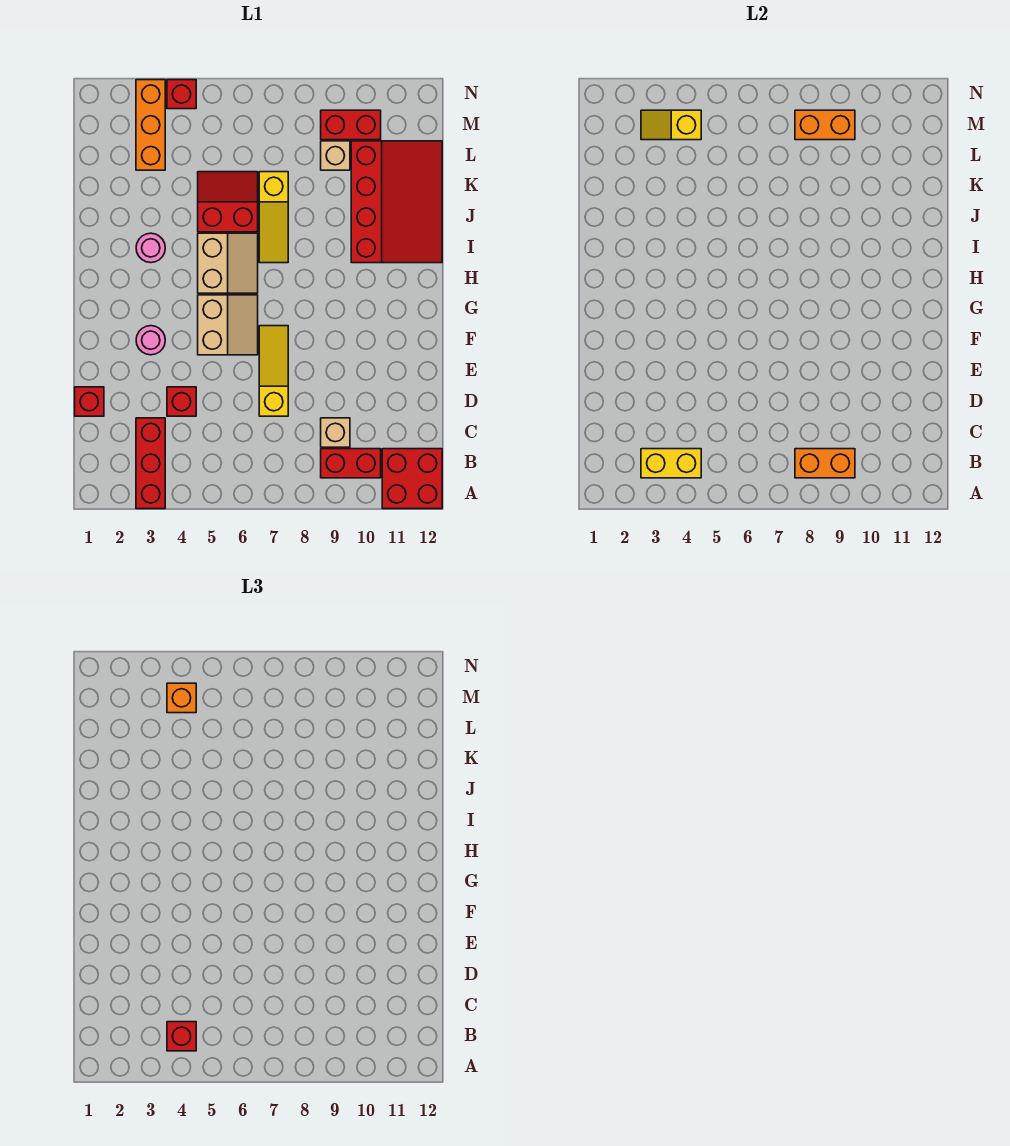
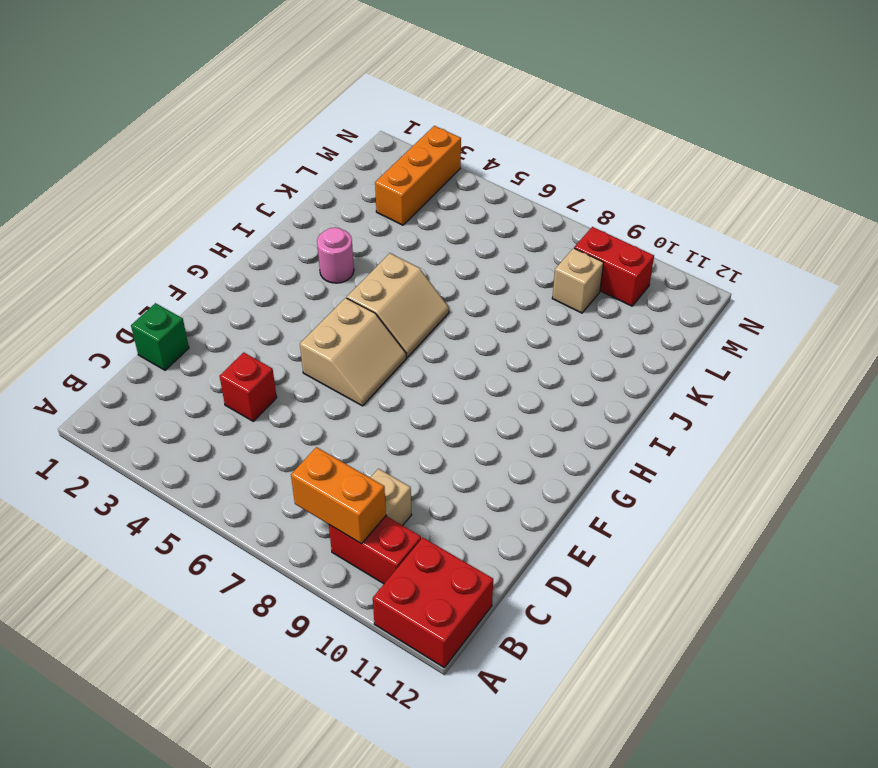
green brick D1 level 1 -> red brick D1 level 1
none -> red brick A3:C3 level 1
none -> yellow slope D7:F7 level 1 top D
none -> pink round brick F3 level 1

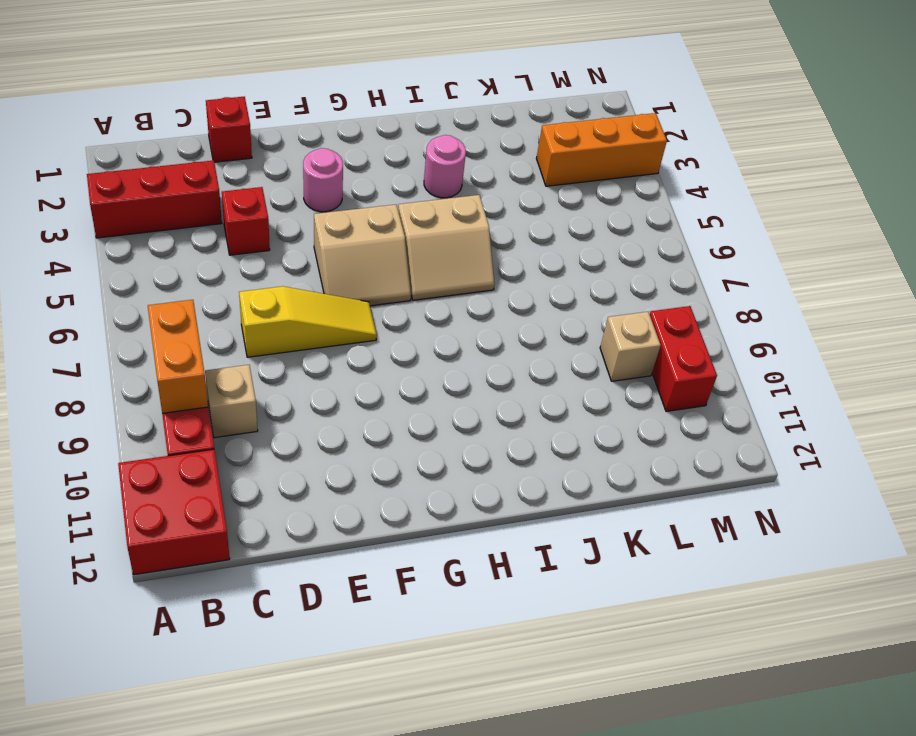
none -> yellow slope I7:K7 level 1 top K
none -> red slope I10:L12 level 1 top 10
none -> red slope J5:K6 level 1 top J

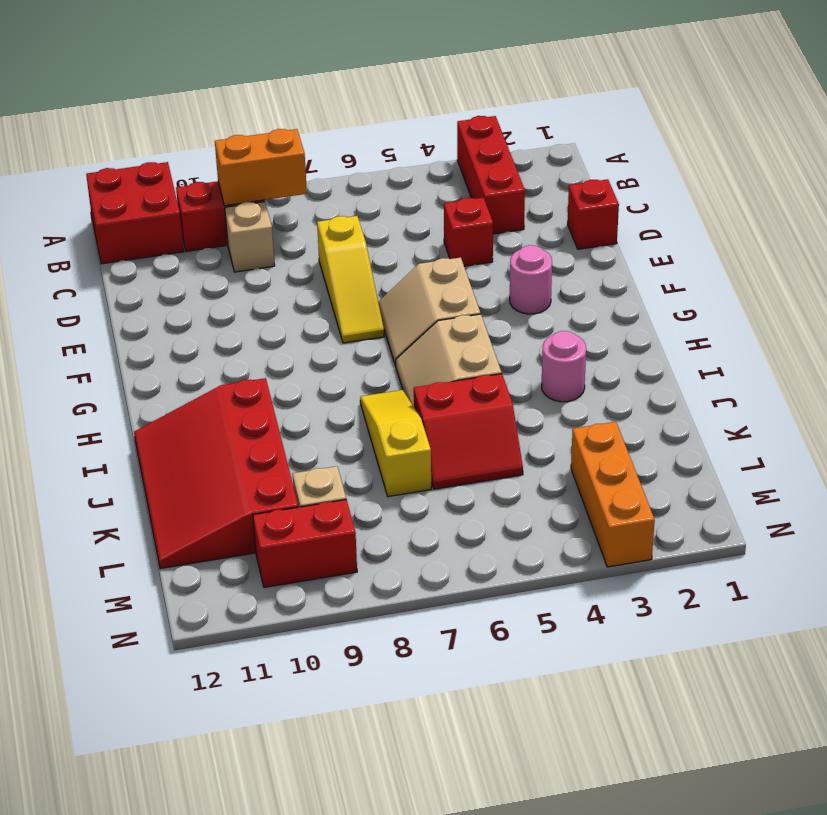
none -> red brick N4 level 1
none -> yellow brick B3:B4 level 2
none -> yellow slope M3:M4 level 2 top 4

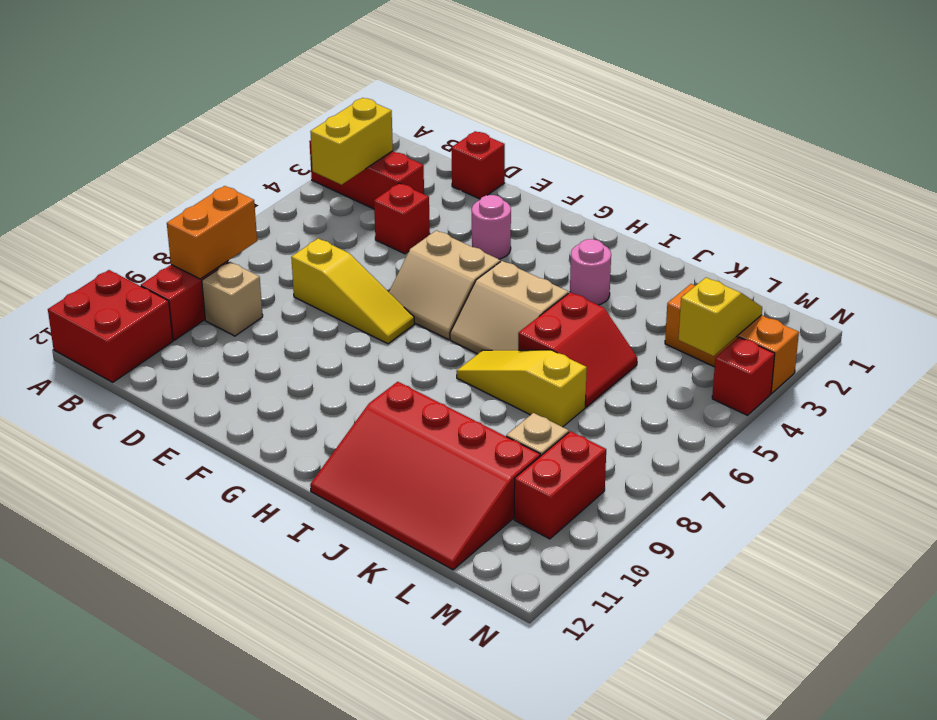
none -> orange brick M8:M9 level 2
none -> red brick B4 level 3
none -> orange brick M4 level 3

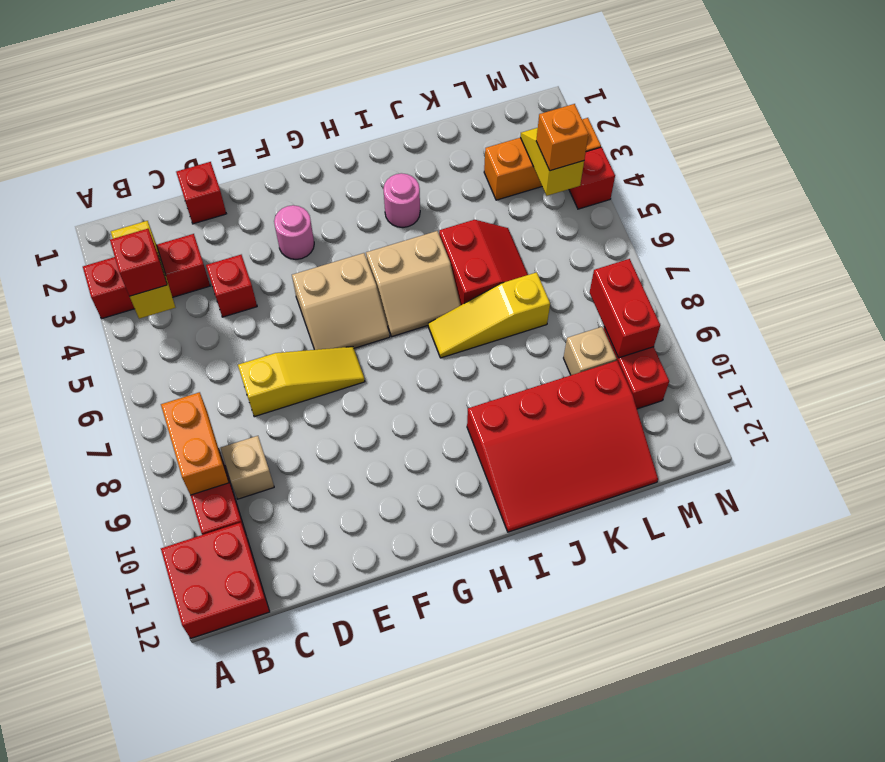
red brick M8:M9 level 2 -> orange brick M8:M9 level 2

